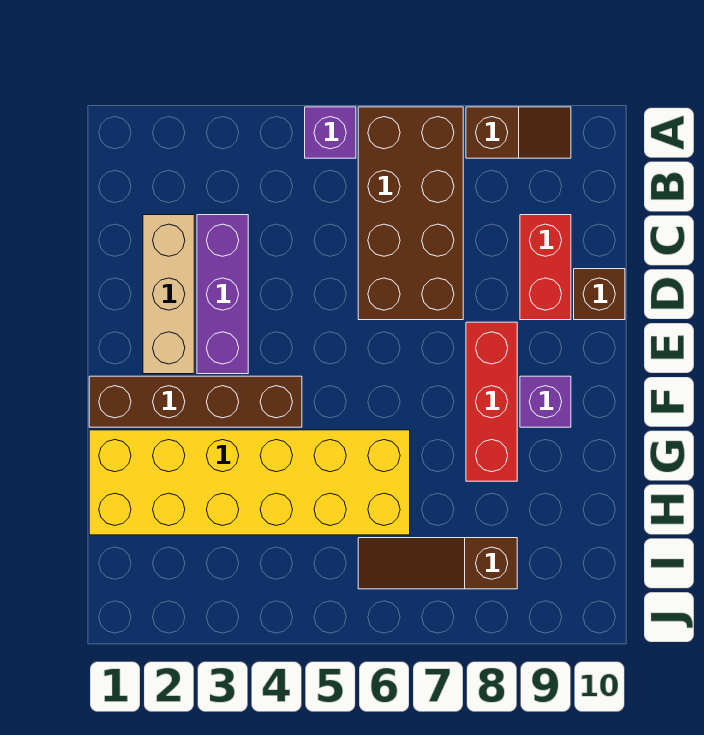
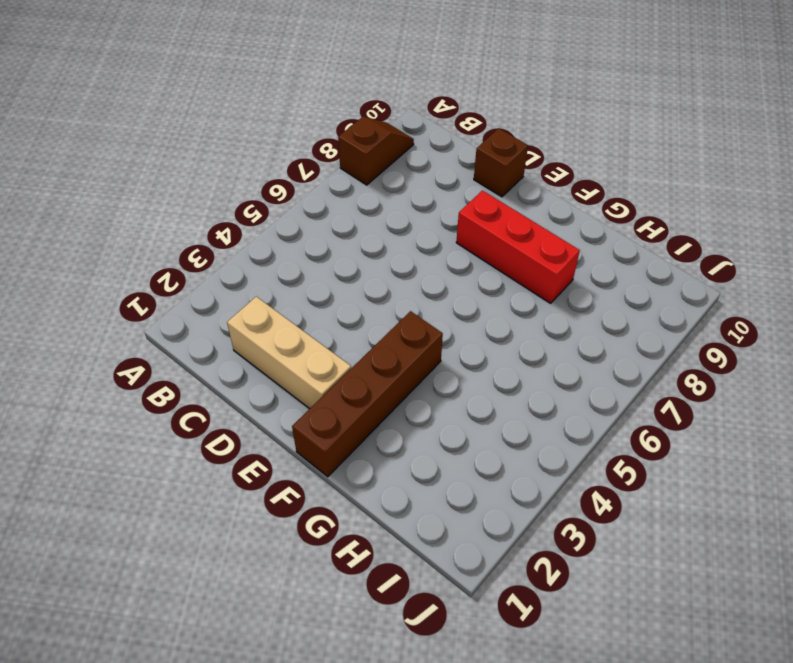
none -> purple brick A5 level 1
none -> brown brick A6:D7 level 1
none -> purple brick C3:E3 level 1

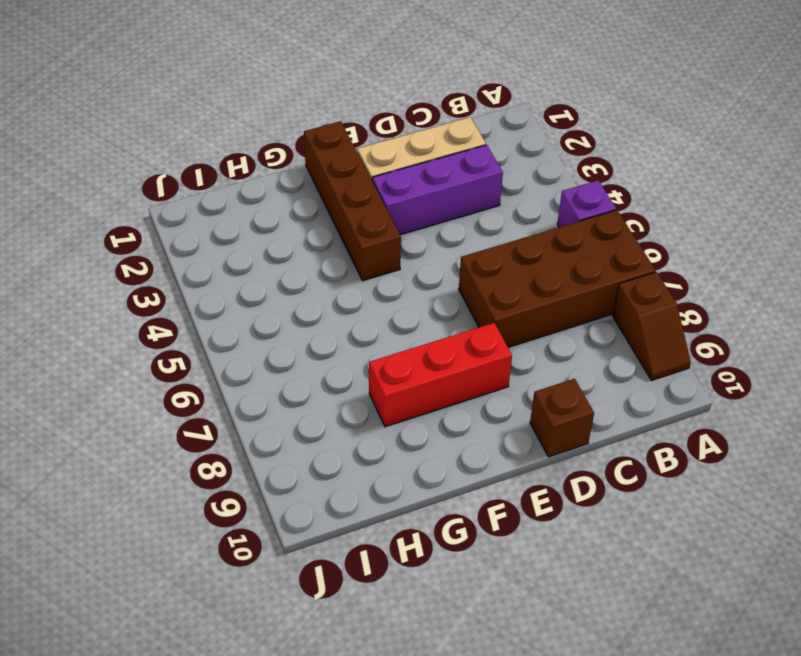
none -> red brick C9:D9 level 1
none -> purple brick F9 level 1
none -> yellow brick G1:H6 level 1

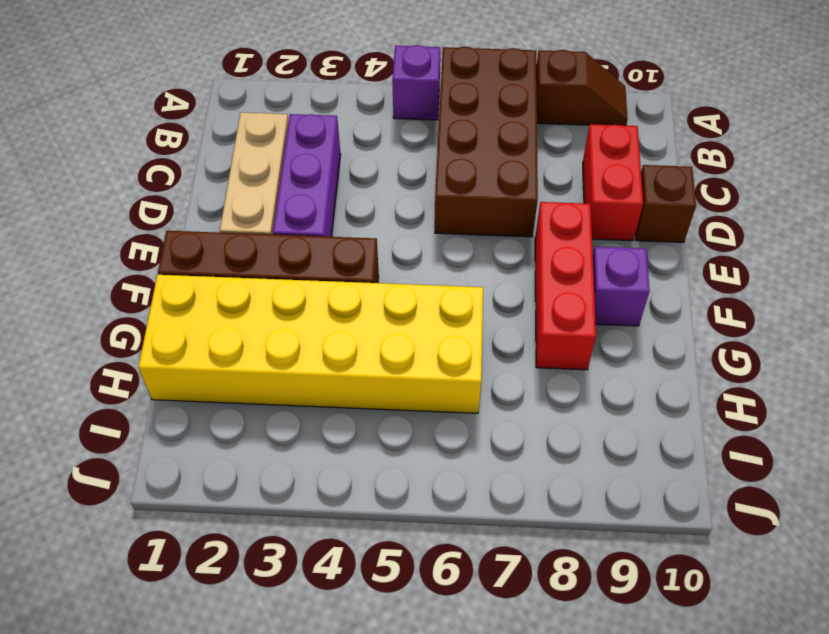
none -> brown slope I6:I8 level 1 top 8

